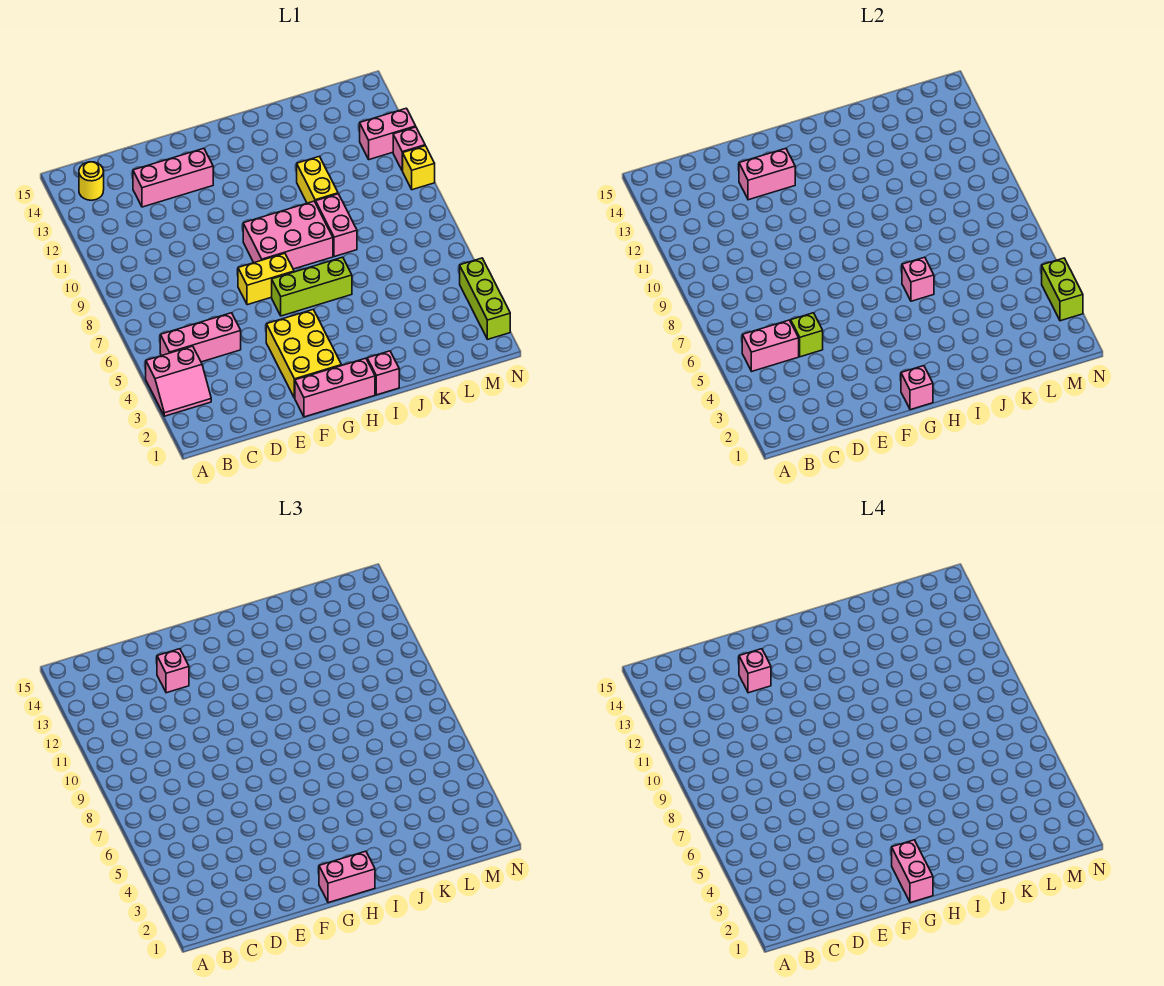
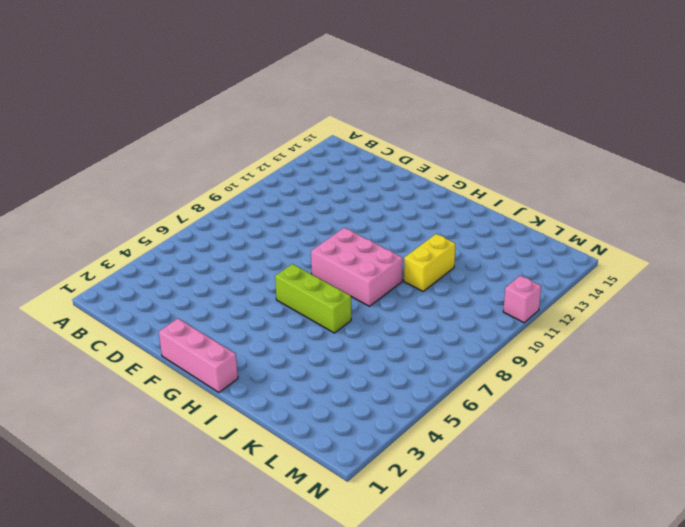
none -> pink slope A3:B4 level 1 top 4
none -> pink brick B5:D5 level 1
none -> yellow round brick B14 level 1

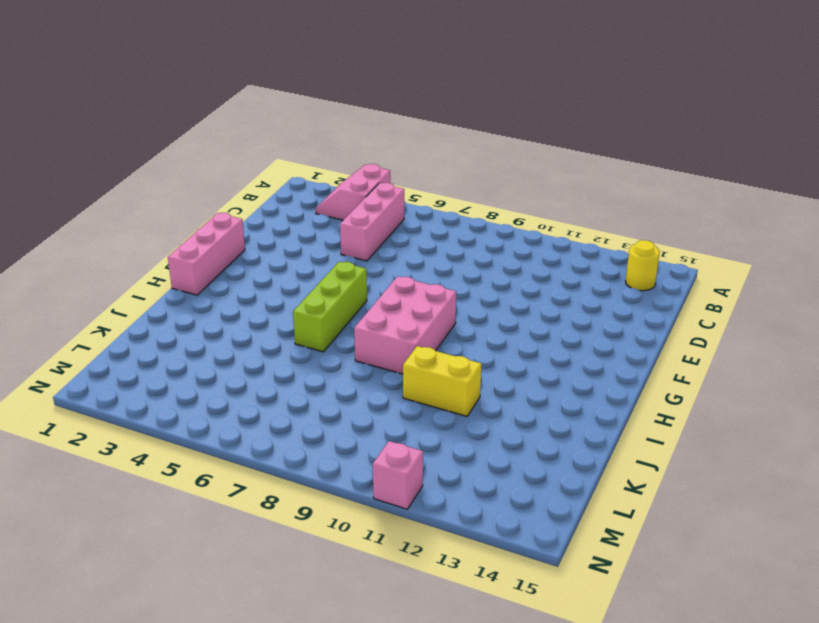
none -> pink brick D13:F13 level 1
none -> yellow brick F2:G4 level 1
none -> yellow brick F7:G7 level 1

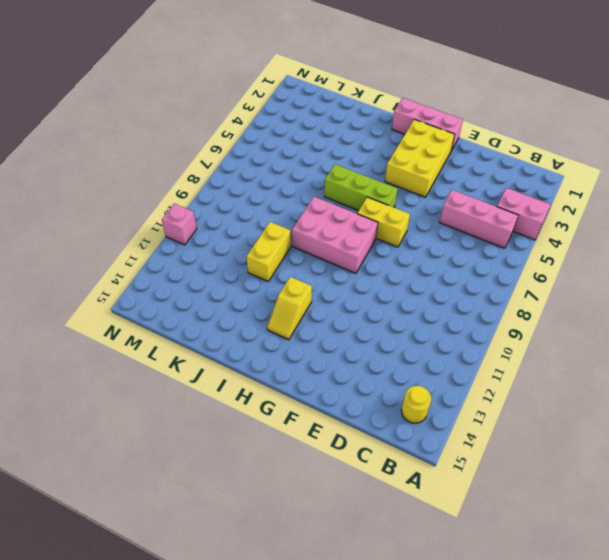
yellow slope H12:H13 level 1 top 12 -> none
none -> pink brick D13:F13 level 1
none -> pink brick I1 level 1
none -> pink brick J8:J9 level 1

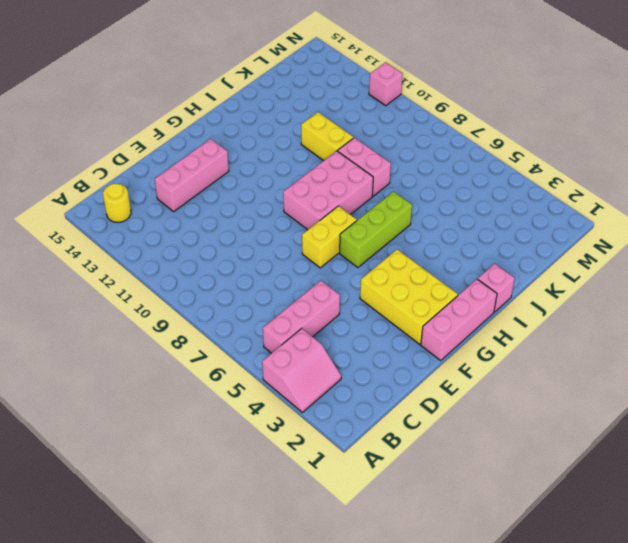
none -> pink brick M12:N12 level 1
none -> lime brick N2:N4 level 1
none -> yellow brick N10 level 1

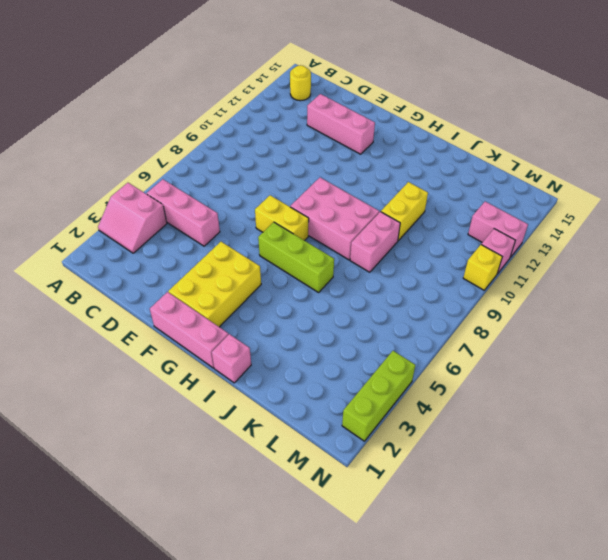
none -> pink brick B5:C5 level 2
none -> lime brick D5 level 2
none -> pink brick E13:F13 level 2

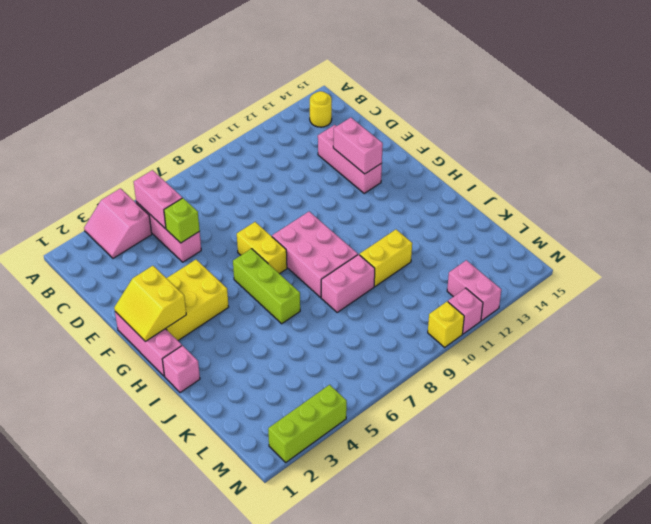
yellow slope F1:G2 level 2 top 2 -> pink brick G1 level 2
none -> pink brick I6 level 2
none -> lime brick N3:N4 level 2
none -> pink brick E13 level 3

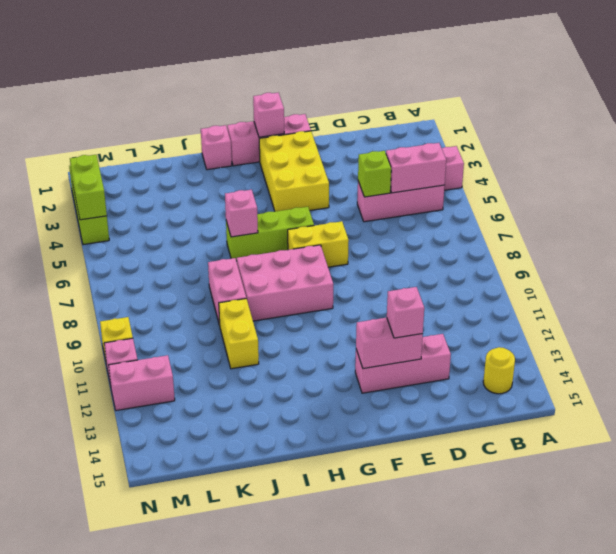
none -> pink brick G1:H1 level 3
none -> pink brick E13 level 4
none -> pink brick G1:G2 level 4

